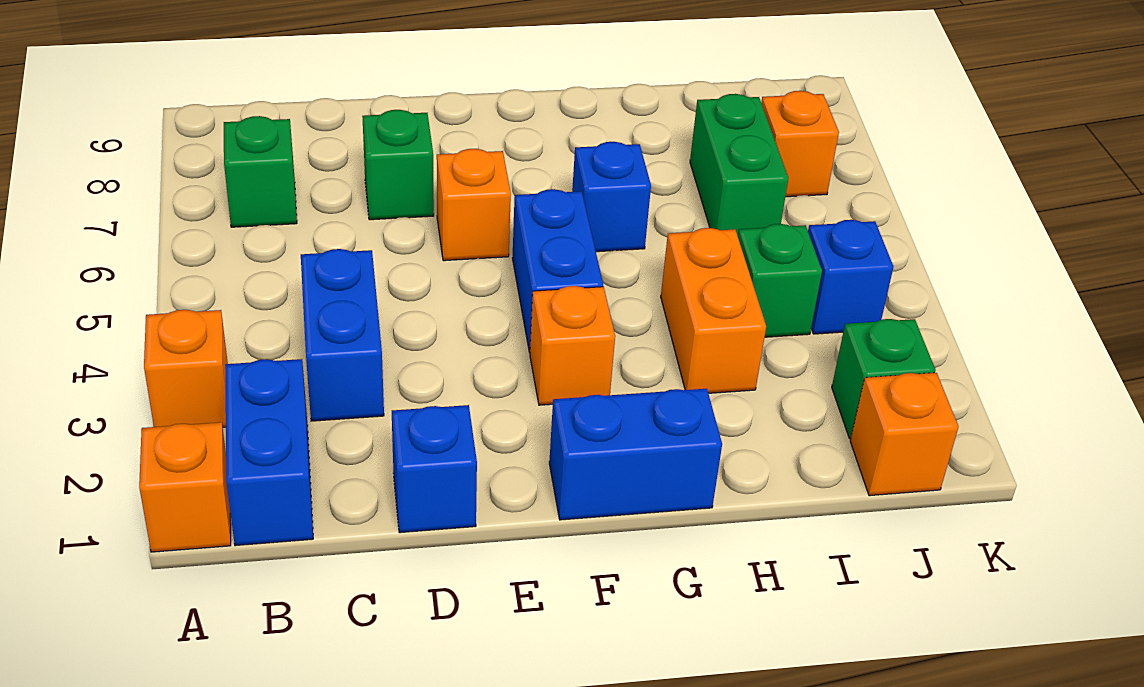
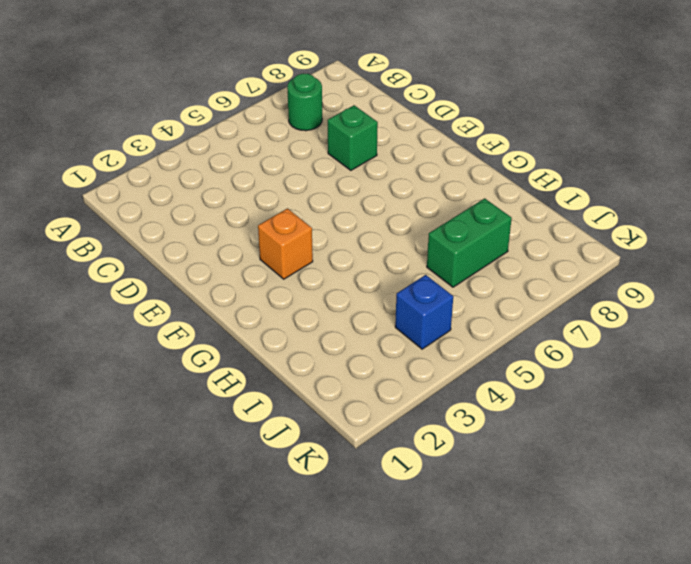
green round brick B7 level 1 -> green brick B7 level 1
none -> orange brick A1 level 1
none -> orange brick A3 level 1
none -> blue brick B1:B2 level 1

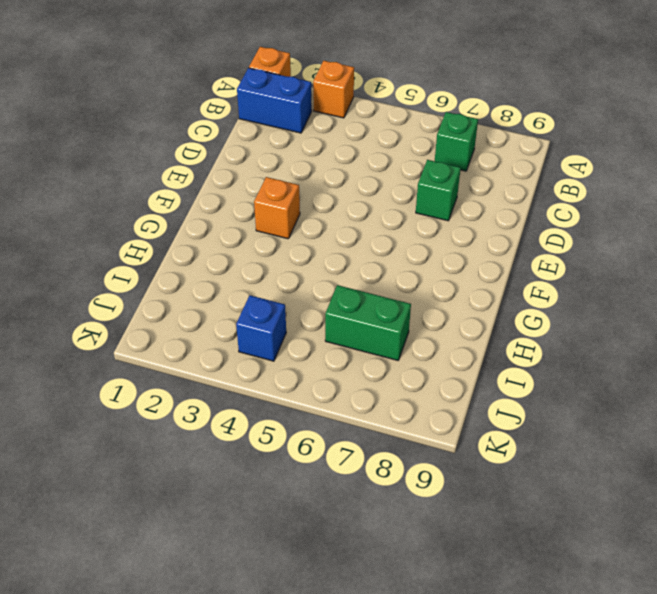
none -> blue brick C3:C4 level 1
none -> blue brick D1 level 1
none -> orange brick E6 level 1

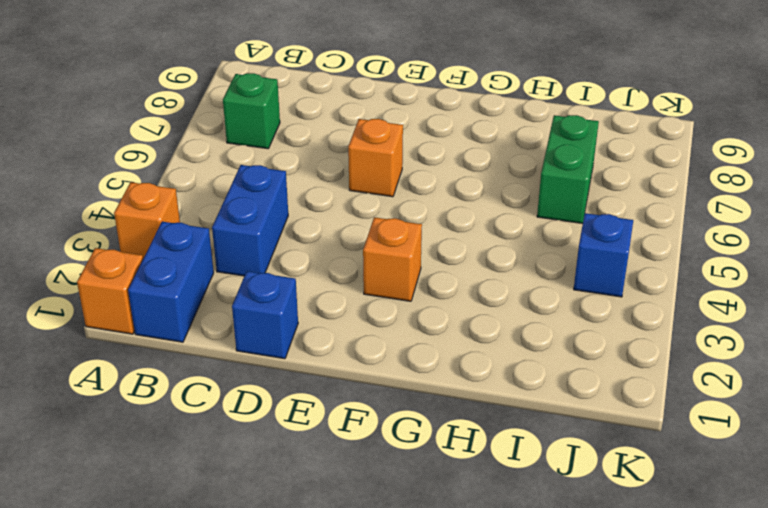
none -> green brick D7 level 1
none -> blue brick F1:G1 level 1
none -> blue brick F4:F5 level 1

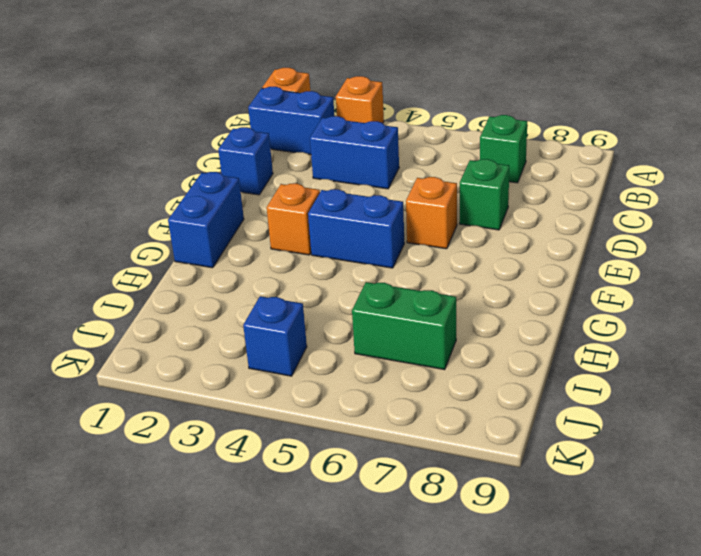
none -> blue brick G6 level 1
none -> orange brick H3:H4 level 1
none -> green brick I4 level 1

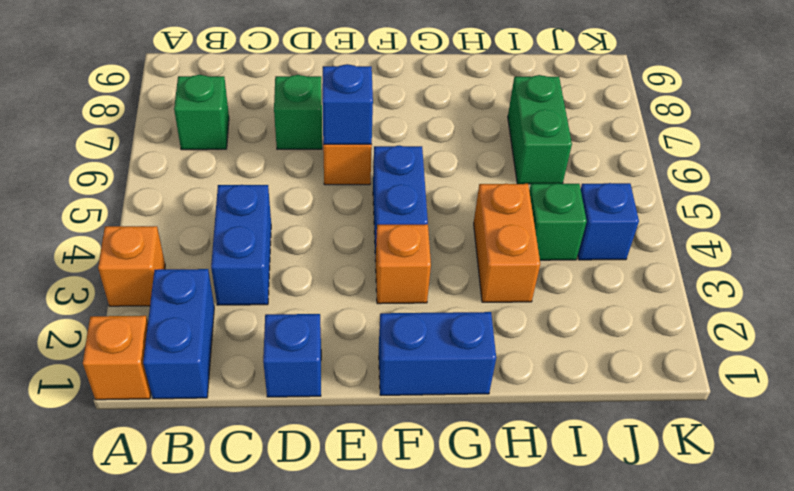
blue brick E6 level 2 -> blue brick G6 level 1
none -> orange brick J1 level 1
none -> green brick J2 level 1
none -> orange brick J7 level 1

